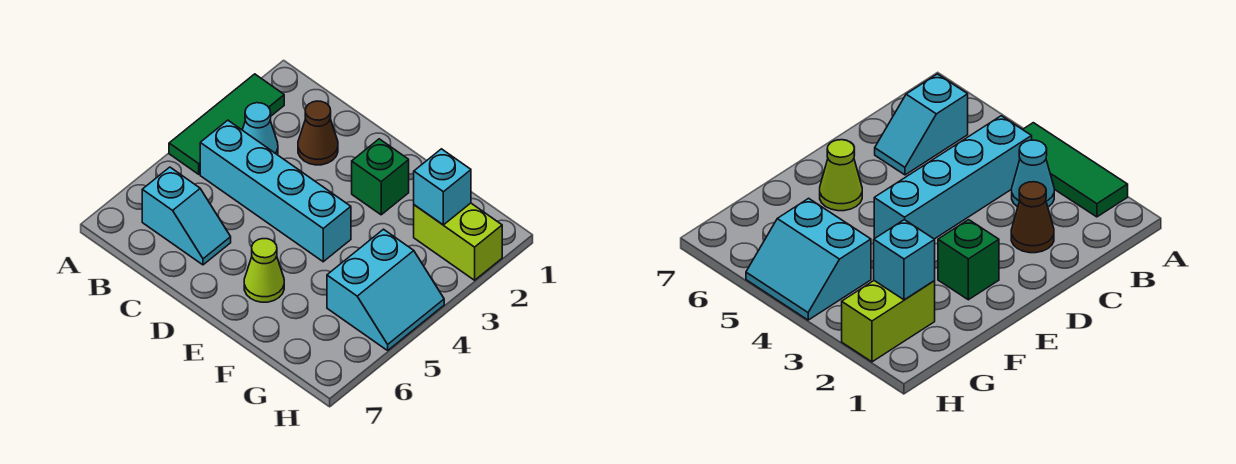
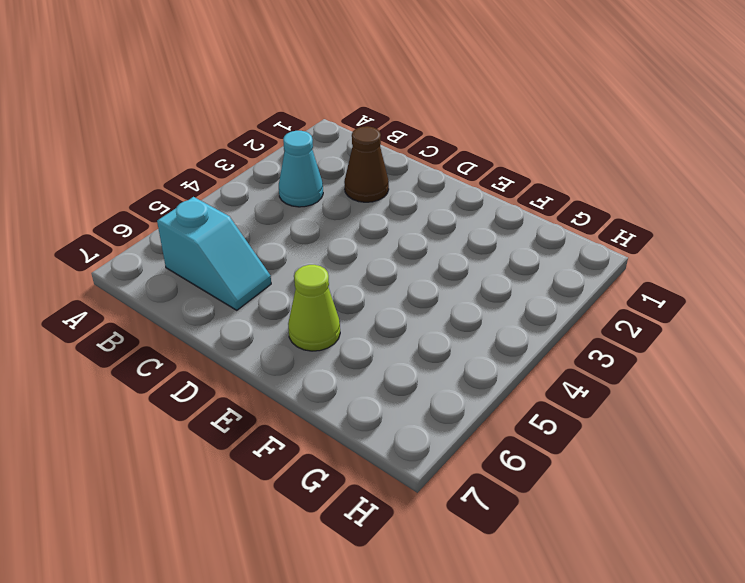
none -> green tile A2:A4 level 1
none -> cyan brick B4:E4 level 1

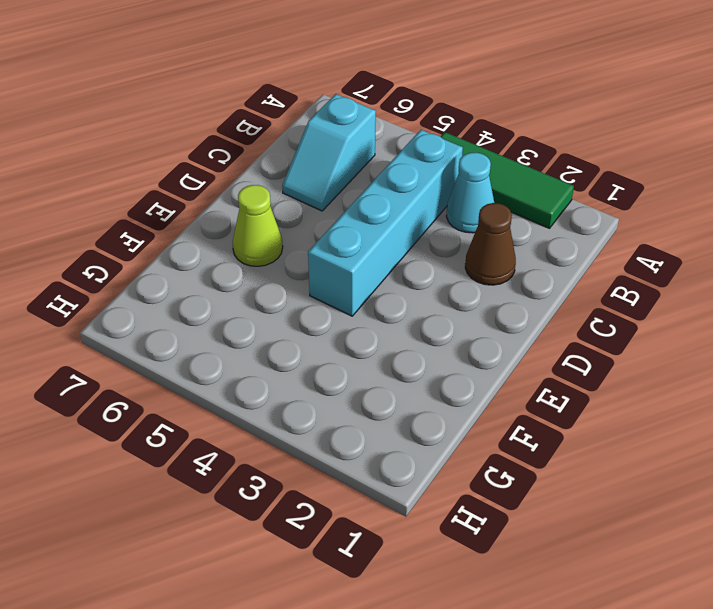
none -> green brick E2 level 1
none -> lime brick G2:H2 level 1

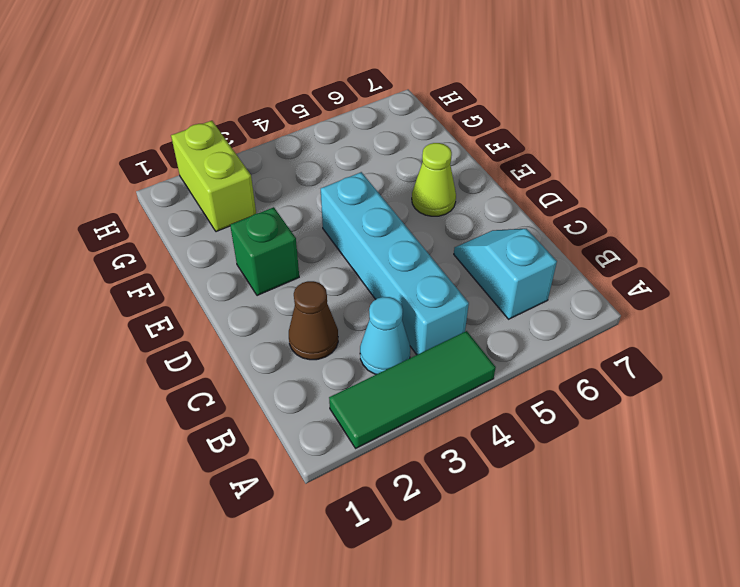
none -> cyan slope G4:H5 level 1 top G
none -> cyan brick G2 level 2

